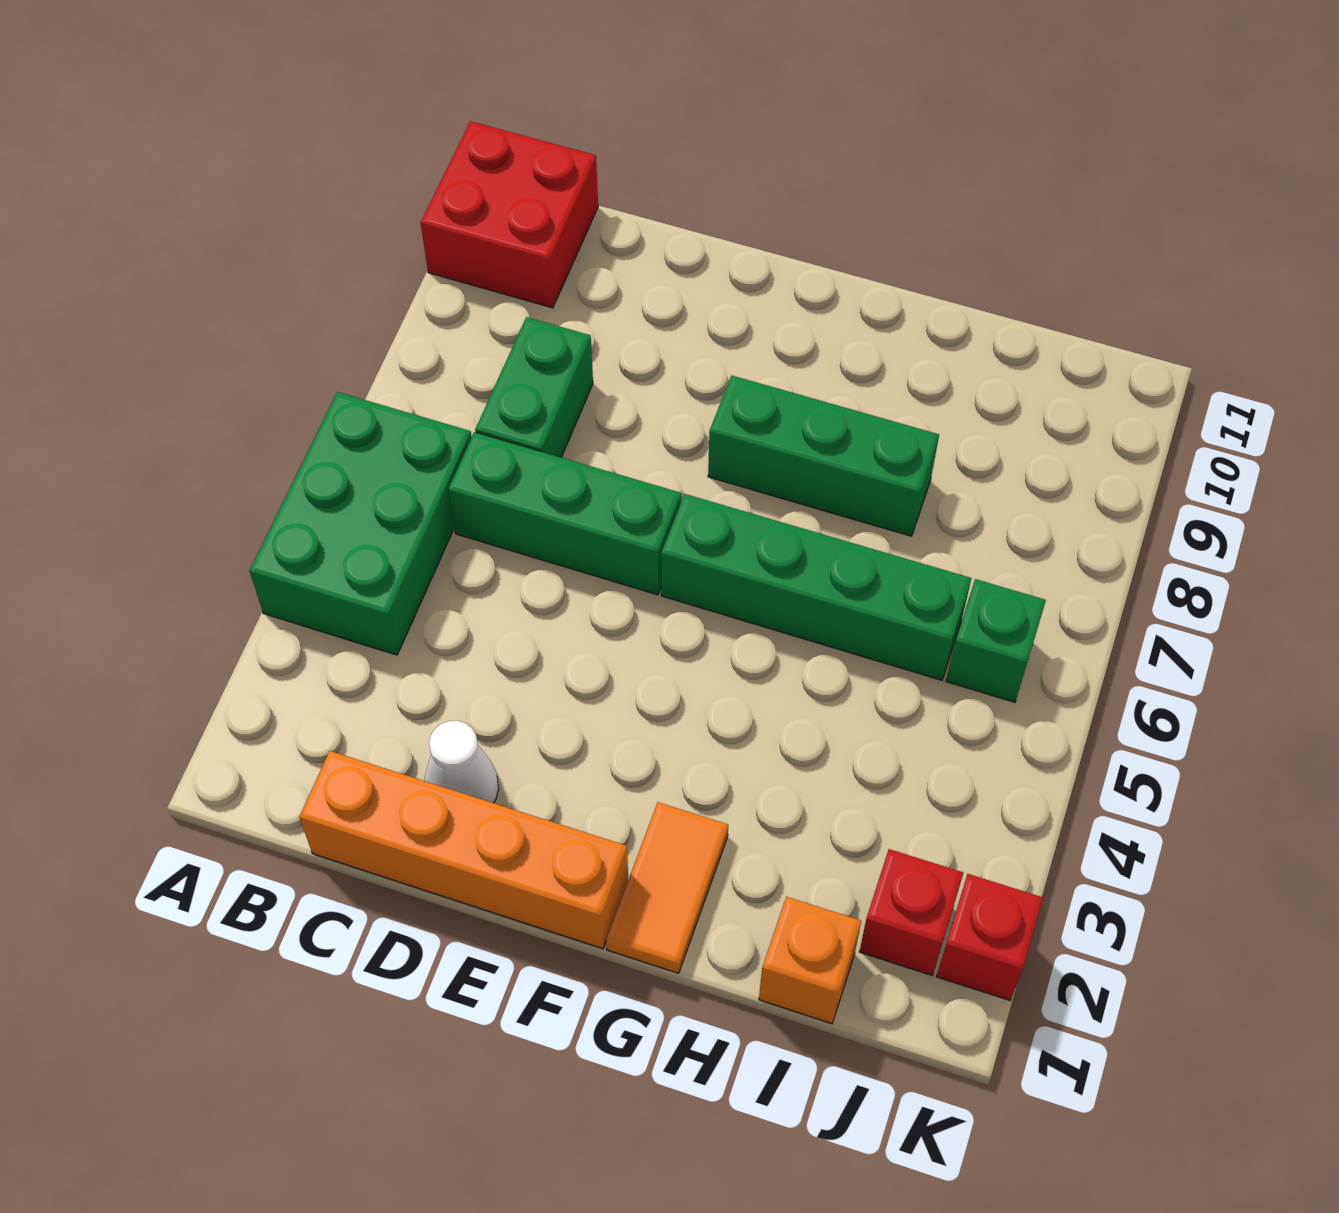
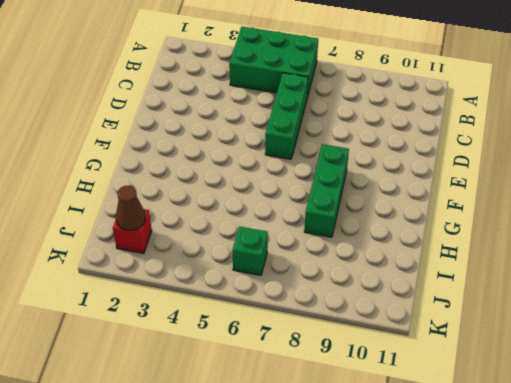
brown cone J2 level 2 -> none
none -> red brick A10:B11 level 1
none -> orange brick C1:F1 level 1
none -> green brick C7:C8 level 1

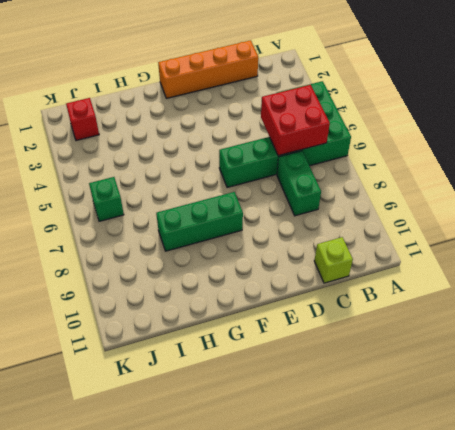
red brick B5:C6 level 2 -> red brick A10:B11 level 1
lime brick C11 level 1 -> none
none -> white cone D2 level 1
none -> green brick F6:I6 level 1
none -> orange tile G1:G2 level 1

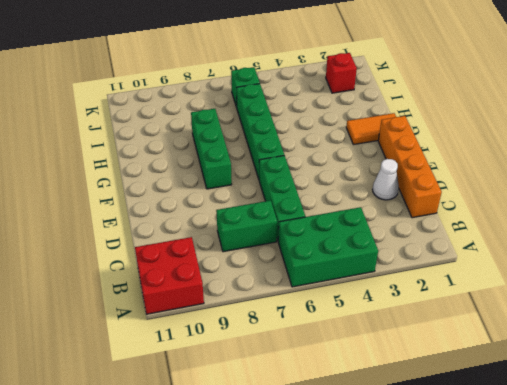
none -> orange brick I1 level 1
none -> red brick K2 level 1

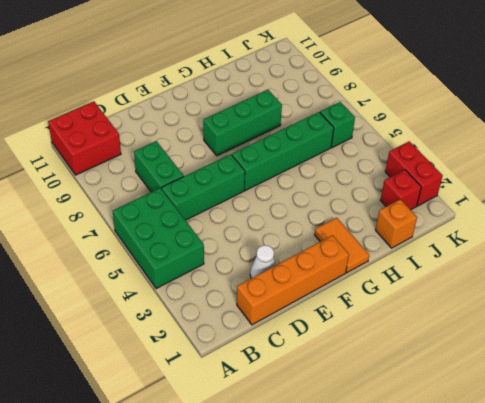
red brick K2:K3 level 1 -> red brick K2 level 1

